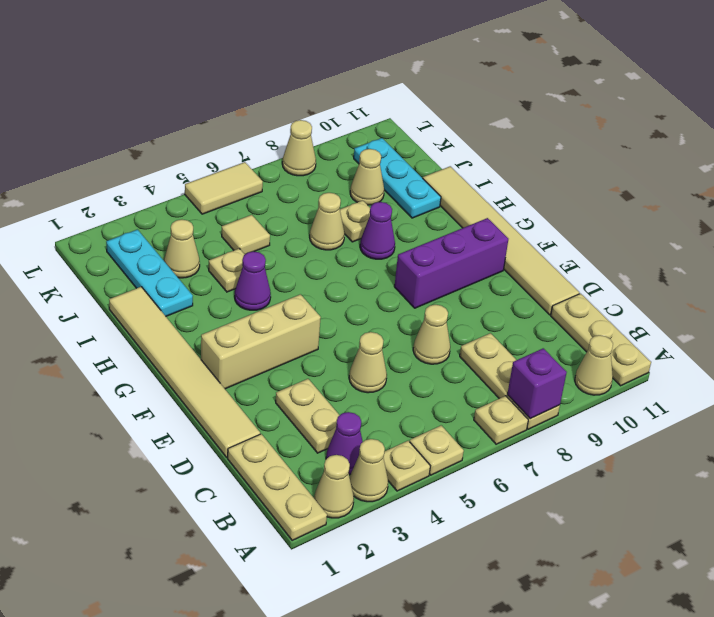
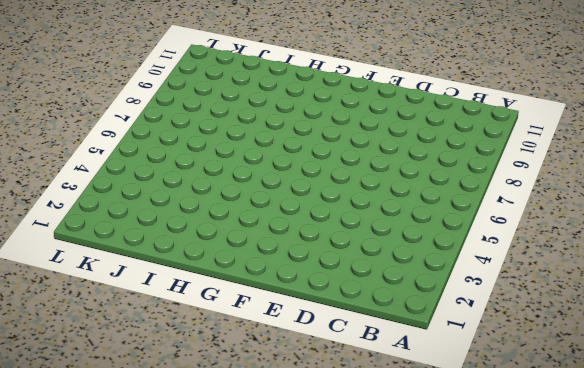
none -> tan plate A1:C1 level 1
none -> tan cone A2 level 1
none -> tan cone A3 level 1
none -> tan plate A4 level 1

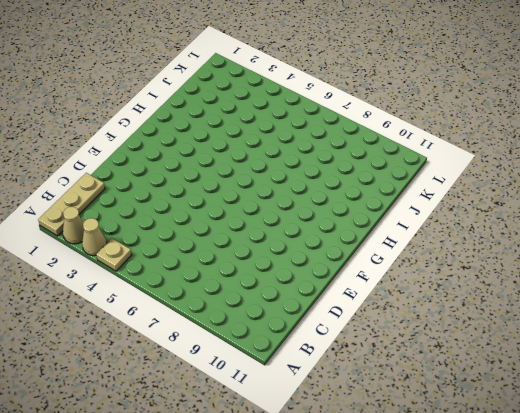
none -> tan plate A5 level 1
none -> tan plate A7 level 1
none -> tan plate A8:C8 level 1
none -> tan cone A10 level 1

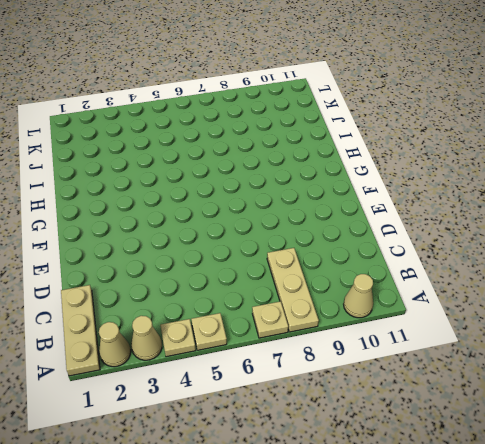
none -> tan plate A11:C11 level 1
none -> purple cone B3 level 1
none -> tan plate C3:D3 level 1
none -> tan tile D1:I1 level 1

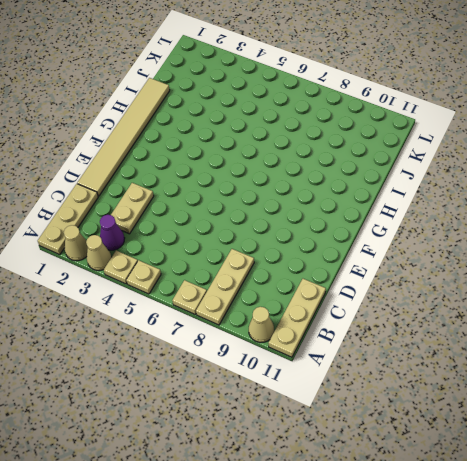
none -> tan cone D5 level 1
none -> tan cone D7 level 1
none -> tan tile D11:I11 level 1
none -> tan brick F2:F4 level 1

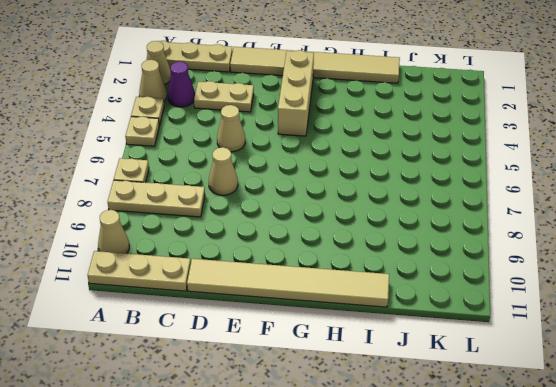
none -> purple brick F8:F10 level 1
none -> purple cone H4 level 1
none -> purple cone H8 level 1
none -> cyan plate I2:K2 level 1

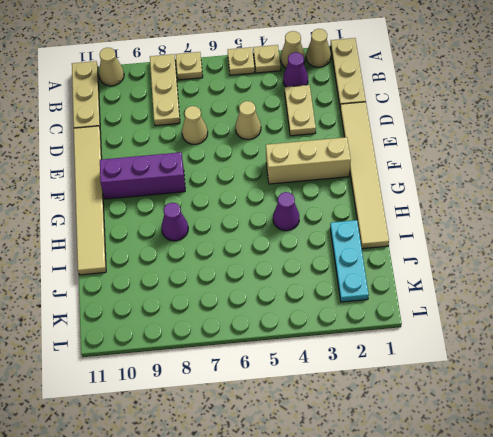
none -> tan plate I4 level 1
none -> tan cone I7 level 1
none -> tan plate I8 level 1
none -> cyan plate I10:K10 level 1

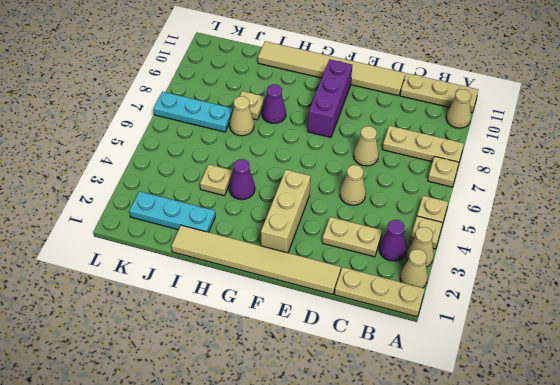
cyan plate J7:L7 level 1 -> cyan plate I10:K10 level 1
none -> tan cone J3 level 1
none -> tan tile J5 level 1
none -> tan cone J9 level 1
none -> tan tile L5:L6 level 1

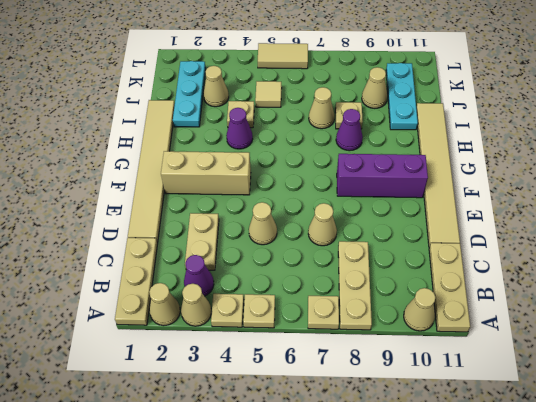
none -> tan cone L8 level 1
none -> purple brick A8 level 2

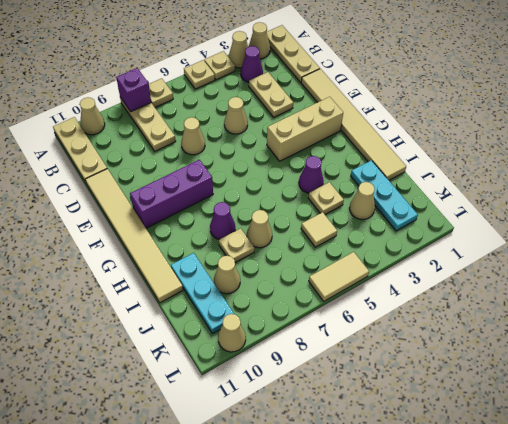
tan cone L10 level 1 -> tan cone L8 level 1

